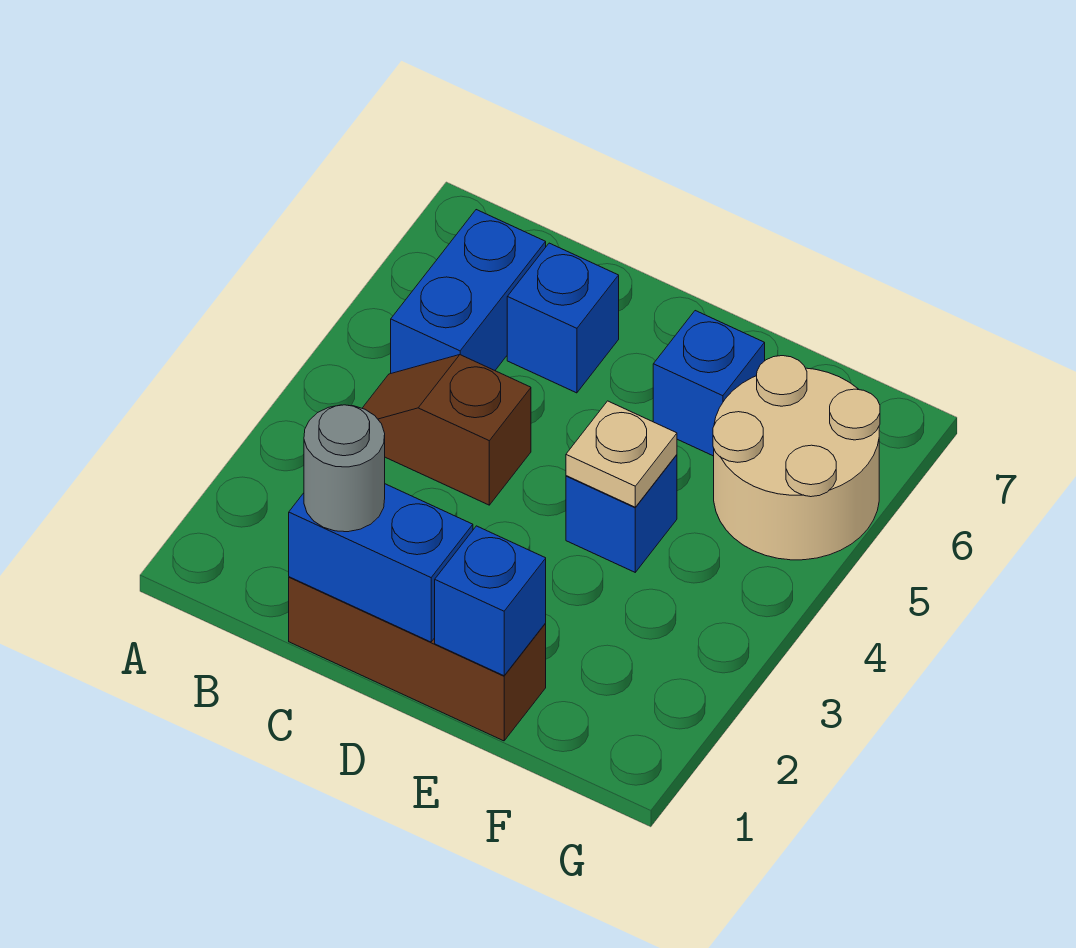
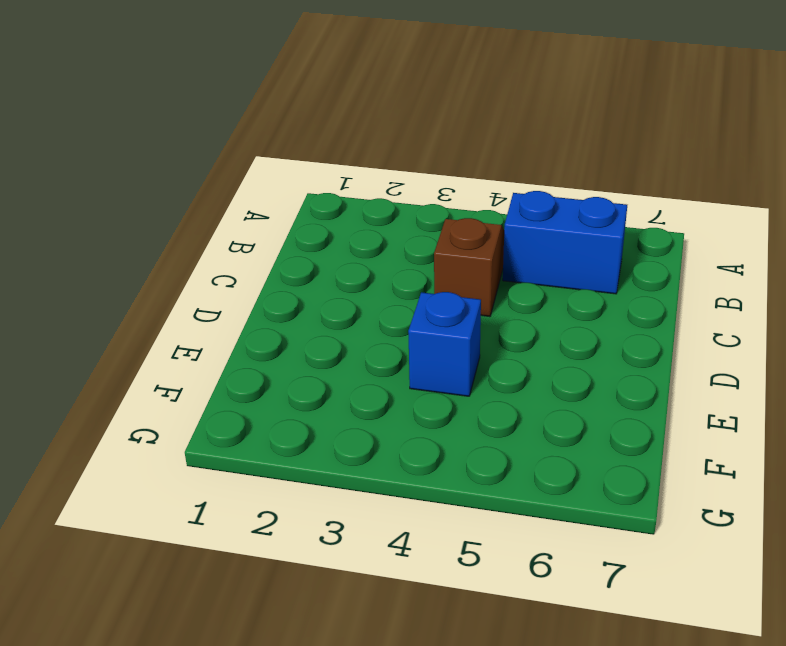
none -> brown brick C1:E1 level 1
none -> blue brick C6 level 1

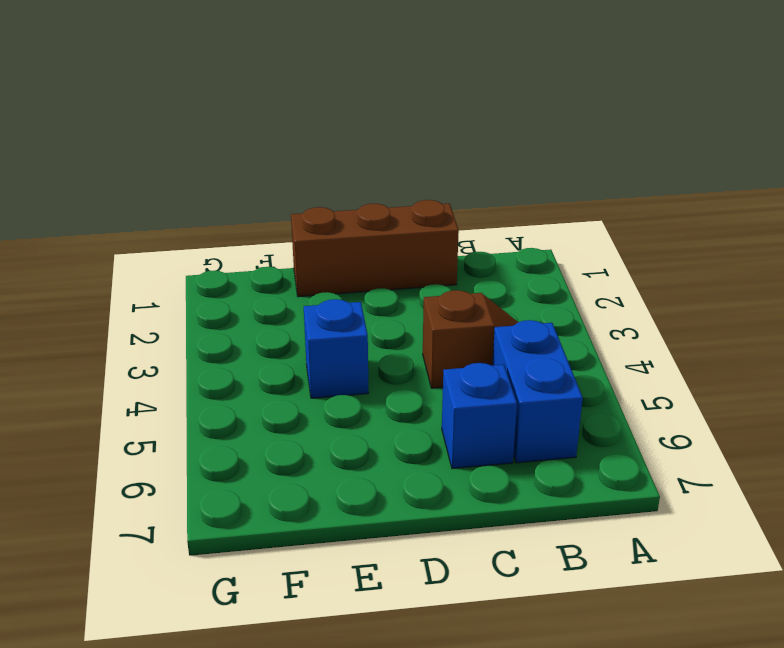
none -> blue brick E6 level 1
none -> tan round brick F5:G6 level 1

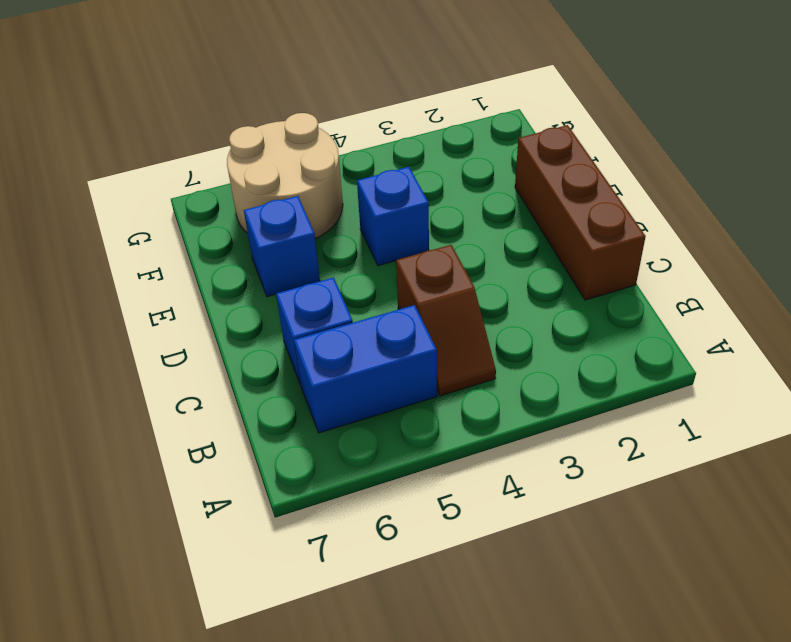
none -> blue brick C1:D1 level 2
none -> blue brick E1 level 2

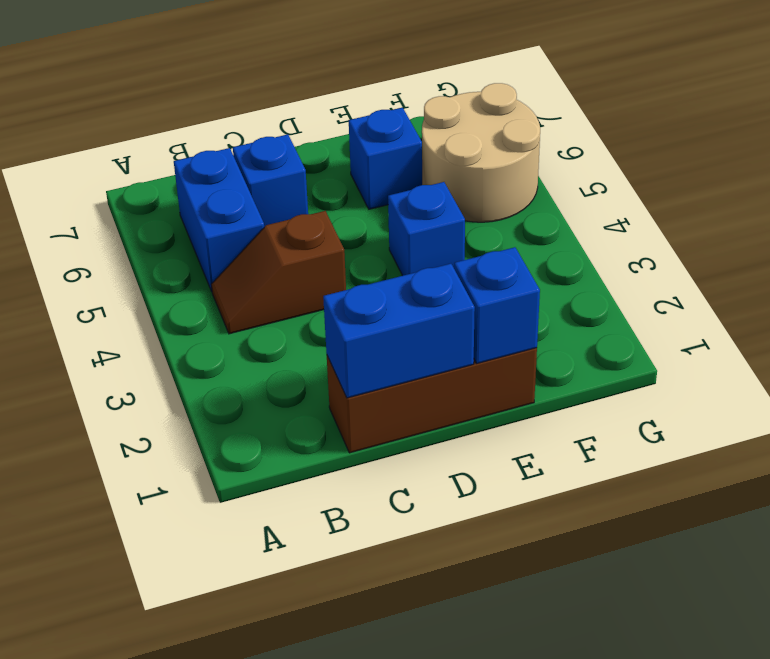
none -> tan plate E4 level 2
none -> grey round brick C1 level 3

